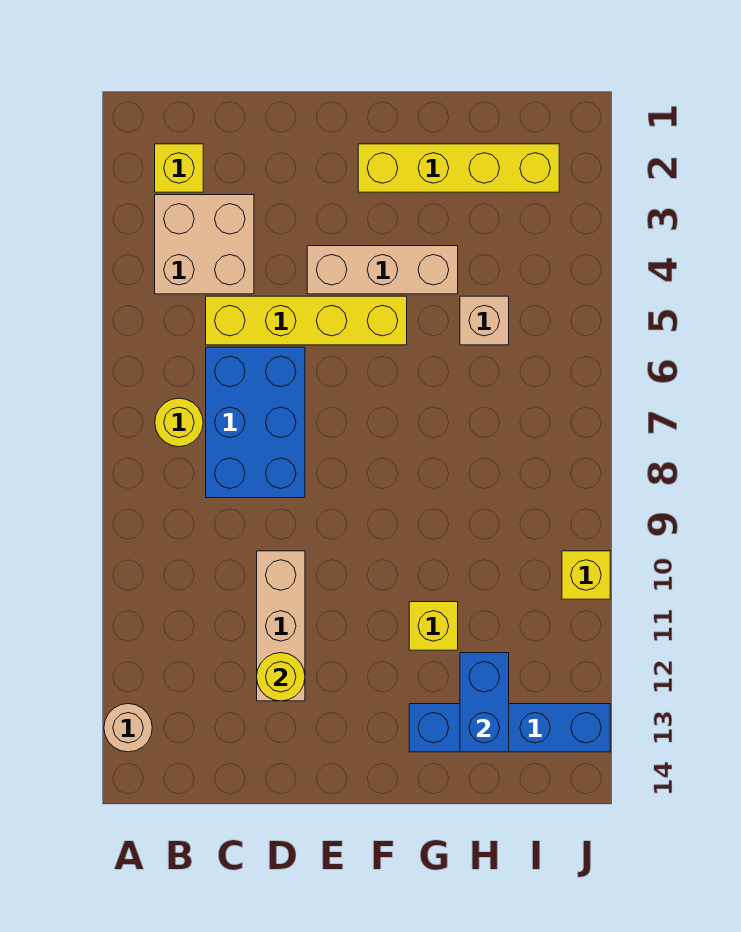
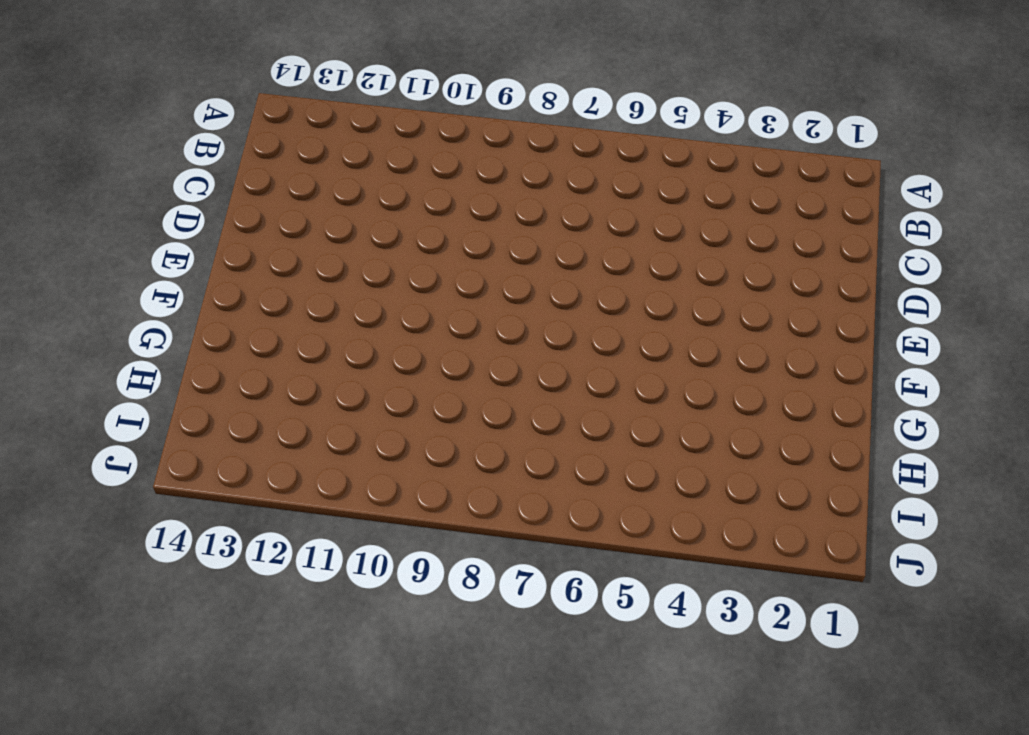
none -> tan round brick A13 level 1
none -> yellow brick B2 level 1
none -> tan brick B3:C4 level 1

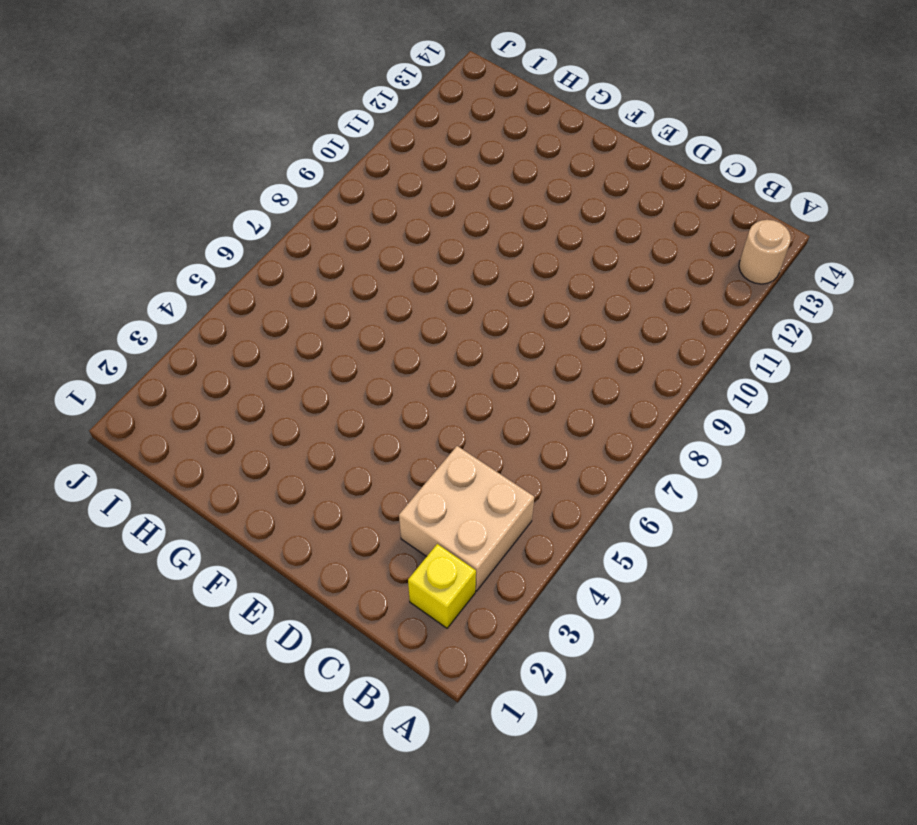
none -> yellow round brick B7 level 1
none -> yellow brick C5:F5 level 1
none -> blue brick C6:D8 level 1

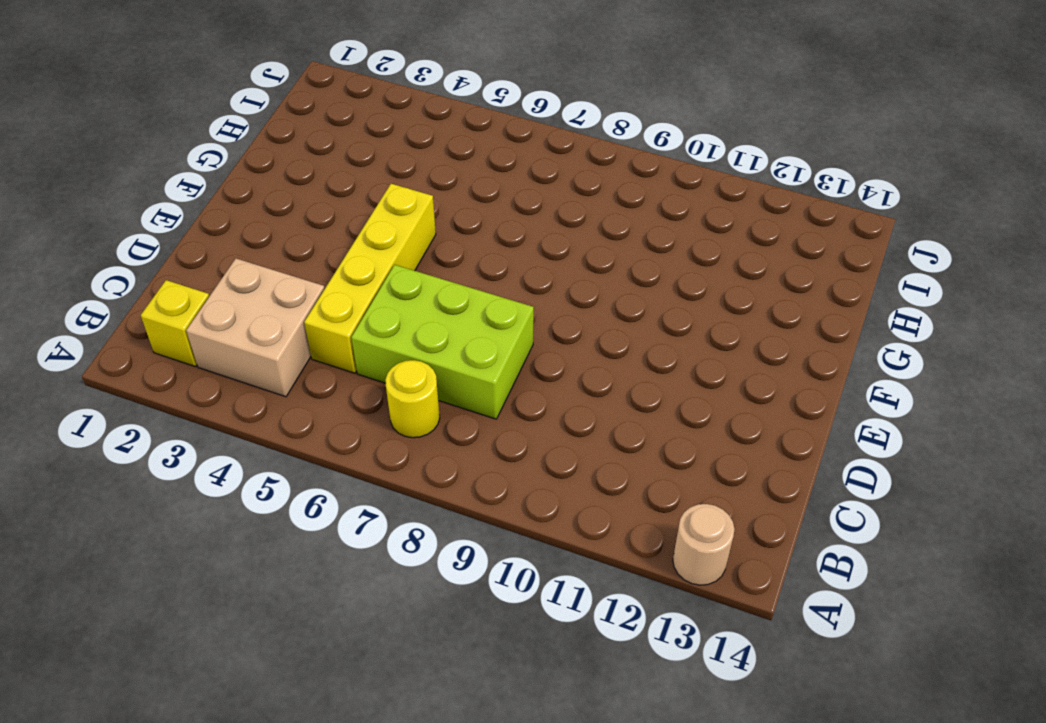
lime brick C6:D8 level 1 -> blue brick C6:D8 level 1
none -> tan brick D10:D12 level 1
none -> tan brick E4:G4 level 1
none -> yellow brick F2:I2 level 1

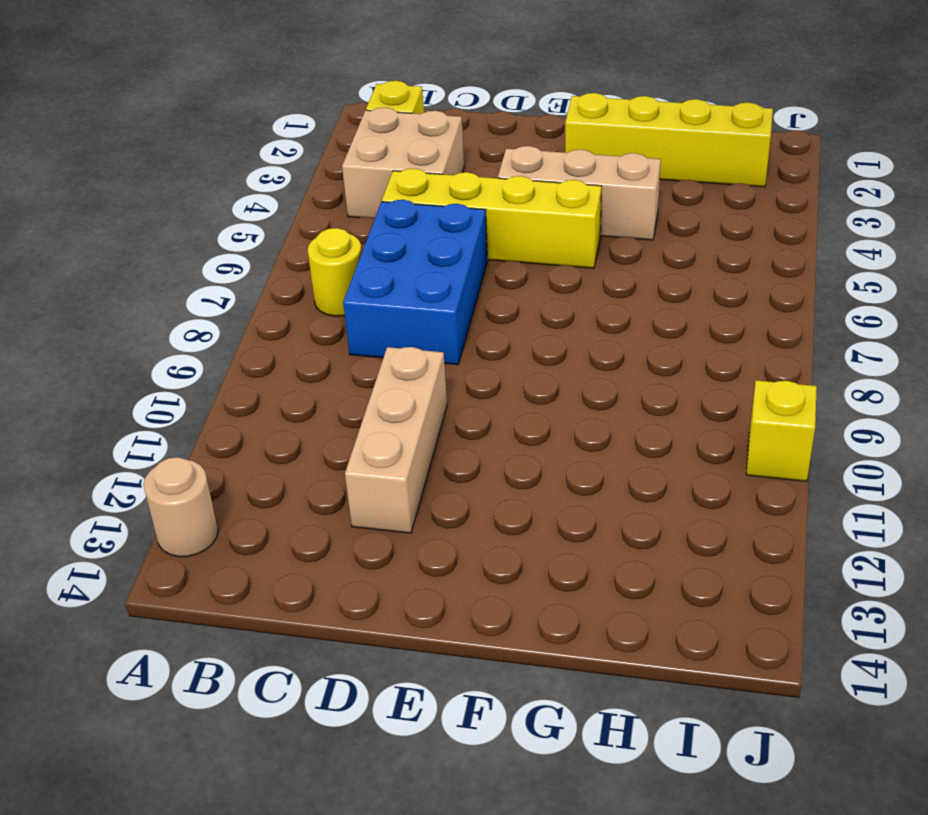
none -> yellow brick G11 level 1
none -> blue brick G13:J13 level 1
none -> tan brick H5 level 1

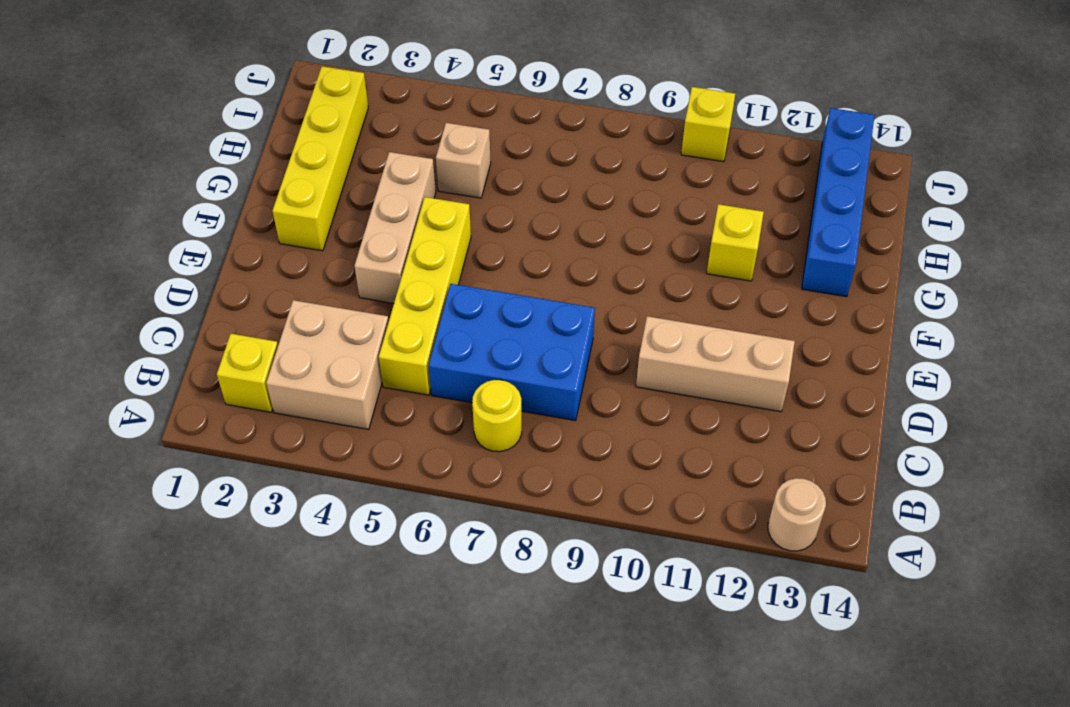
none -> yellow round brick D12 level 2
none -> blue brick H12:H13 level 2

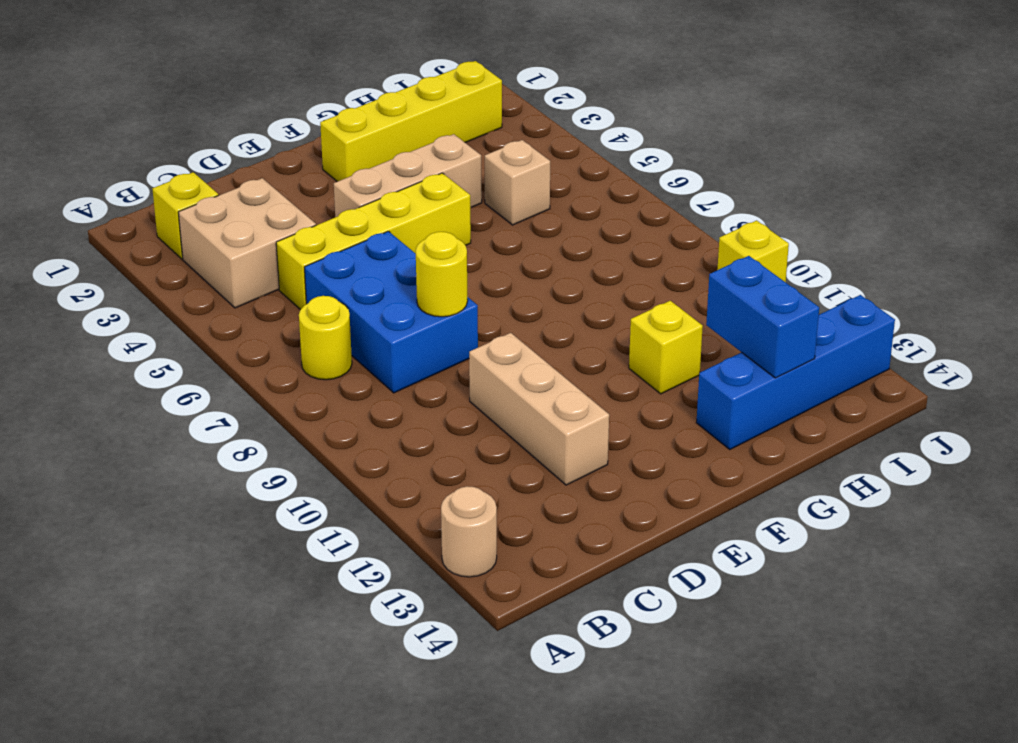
yellow round brick D8 level 2 -> yellow round brick D12 level 2

